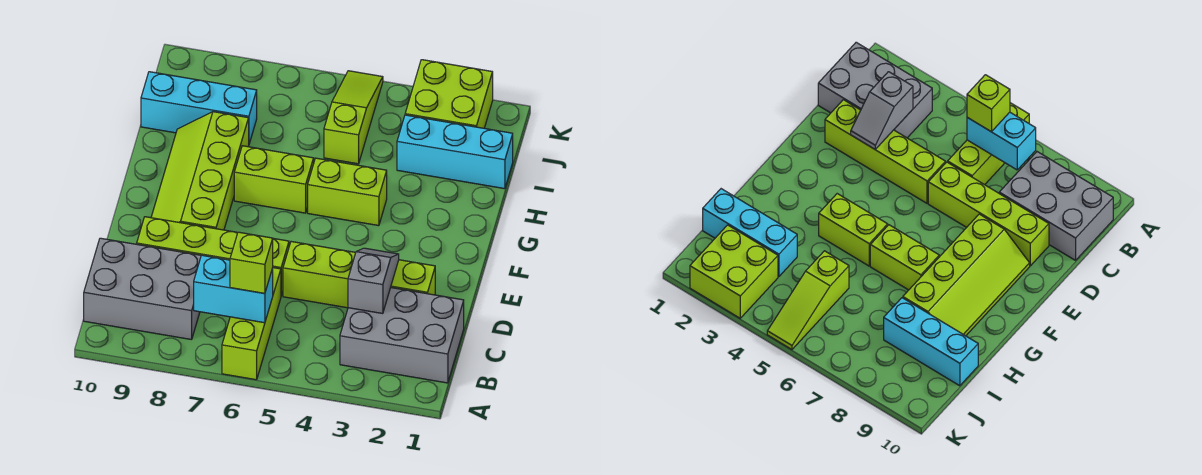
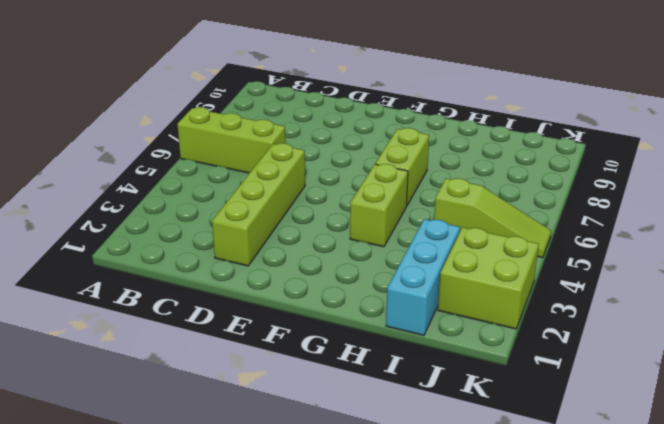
none -> grey brick B1:C3 level 1
none -> grey brick B8:C10 level 1
none -> lime brick D6:D9 level 1

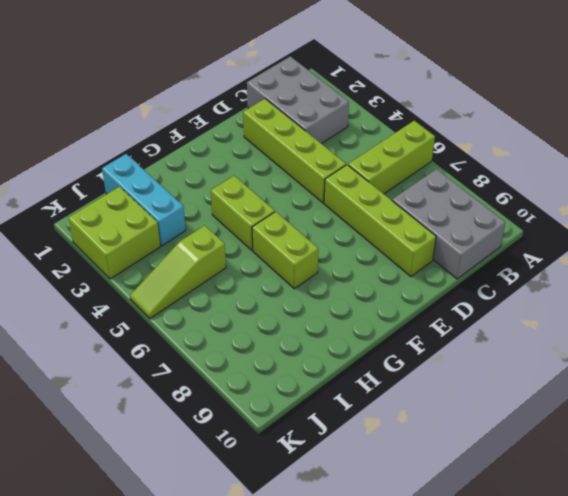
none -> lime slope E8:H9 level 1 top 8
none -> cyan brick I8:I10 level 1
none -> cyan brick B6:B7 level 2

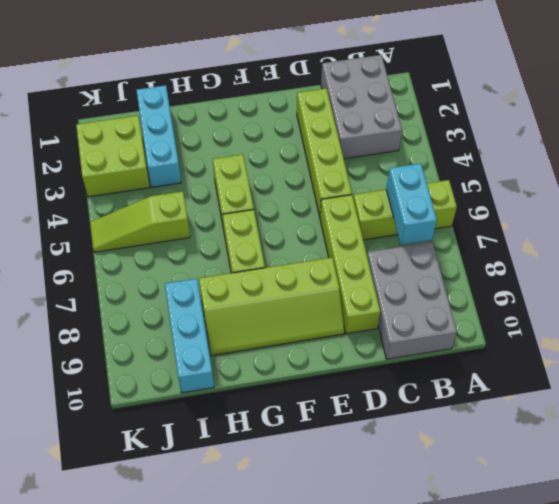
none -> grey slope C3:D3 level 2 top C
none -> lime brick B6 level 3

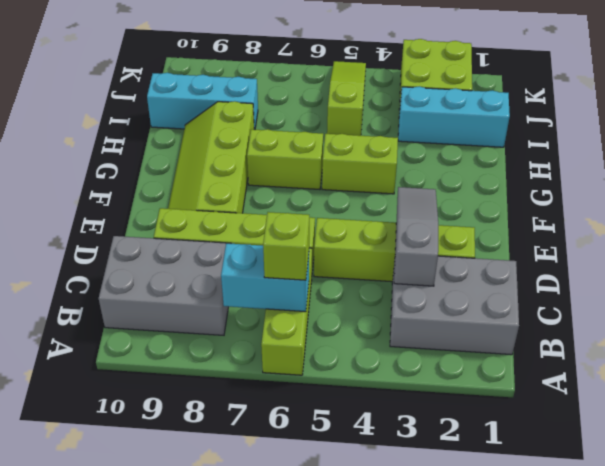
grey slope C3:E3 level 2 top C -> grey slope C3:D3 level 2 top C

